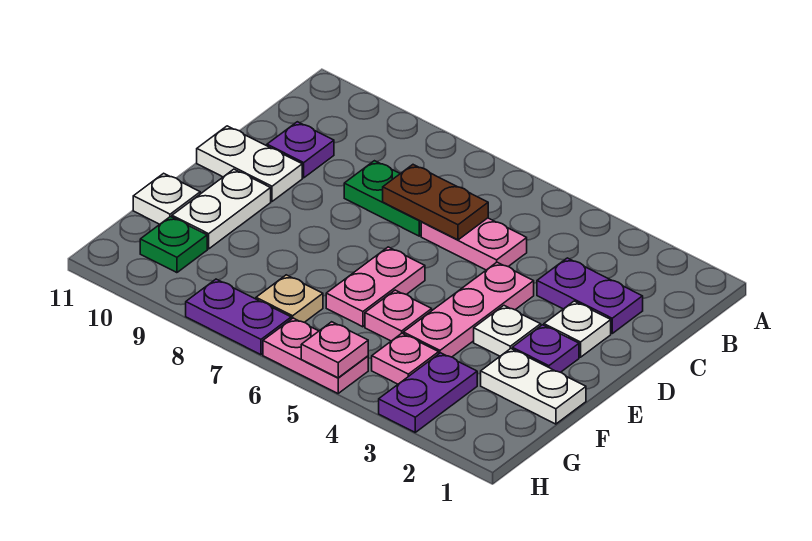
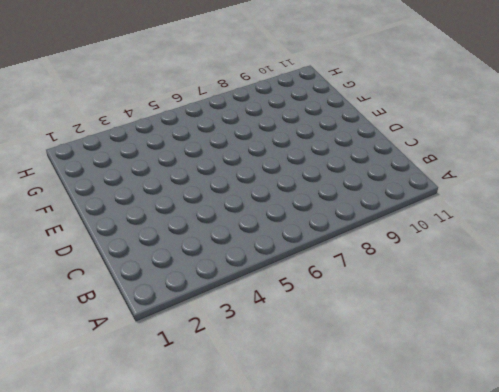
none -> purple plate C2:C3 level 1
none -> pink plate C5:C6 level 1
none -> green plate C7:C8 level 1

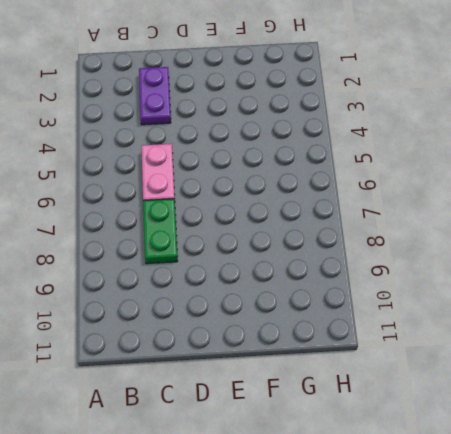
none -> purple plate C10 level 1
none -> white plate D2 level 1
none -> pink plate D4:F4 level 1

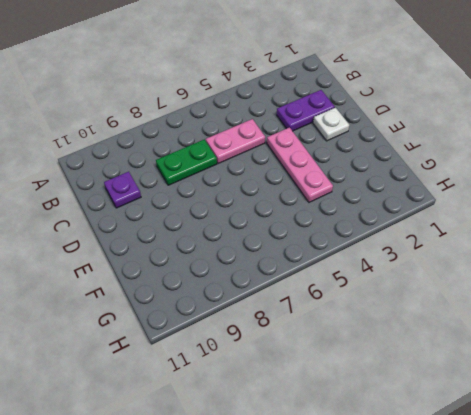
none -> white plate D10:D11 level 1
none -> purple plate E2 level 1
none -> white plate E3 level 1

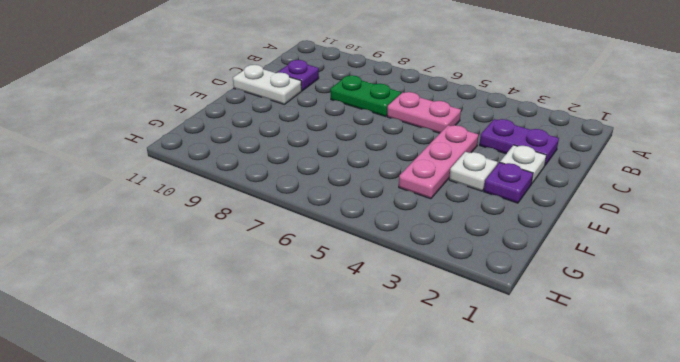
none -> pink plate E6:F6 level 1
none -> white plate E10:F10 level 1
none -> white plate F1:F2 level 1

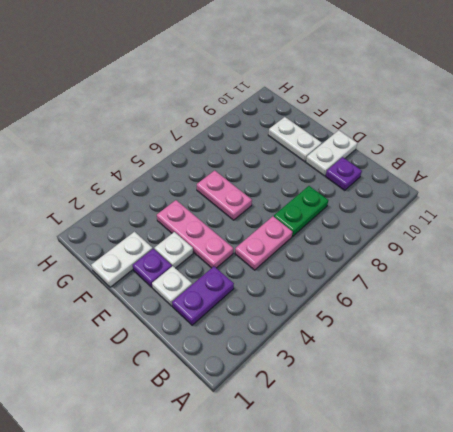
none -> pink plate F5 level 1
none -> white plate F11 level 1
none -> purple plate G3:H3 level 1

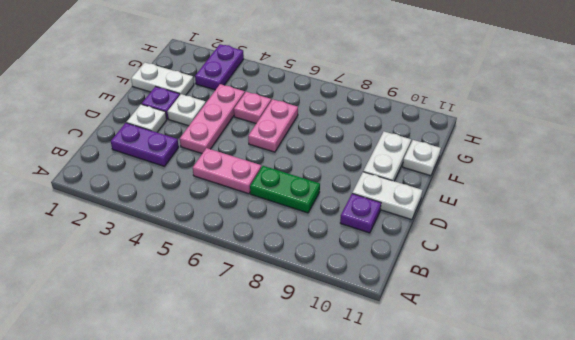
none -> pink plate G4 level 1
none -> tan plate G7 level 1
none -> green plate G10 level 1

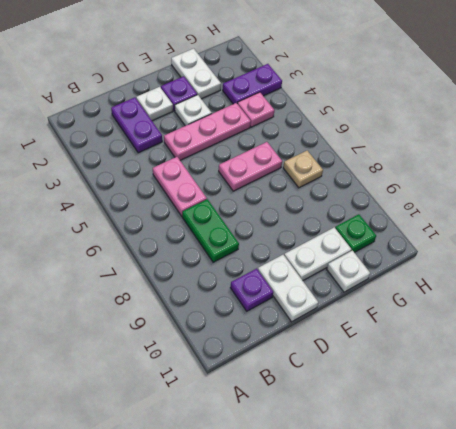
none -> pink plate F5 level 1
none -> pink plate H5:H6 level 1
none -> purple plate H7:H8 level 1

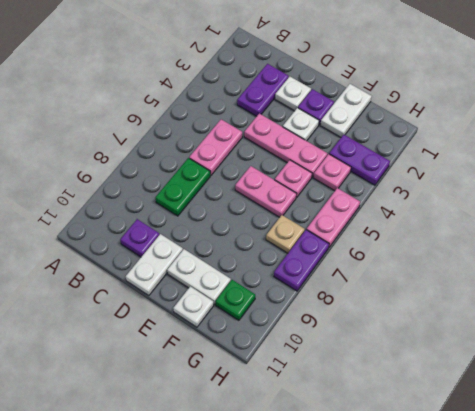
none -> brown plate C6:C7 level 2
none -> pink plate H5 level 2

